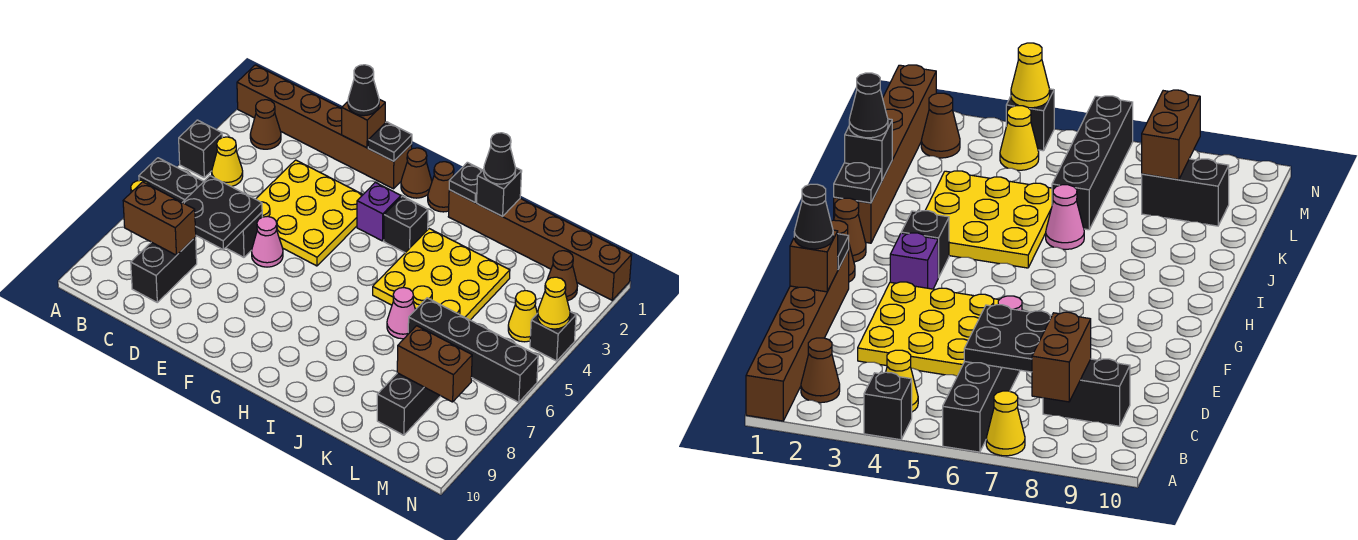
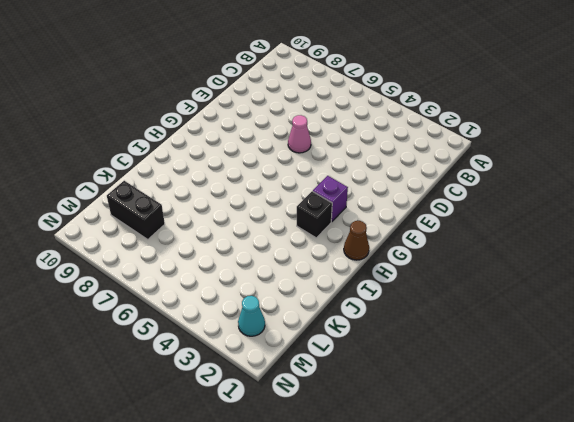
cyan cone M2 level 1 -> brown cone M2 level 1
none -> brown brick A1:F1 level 1
none -> black brick A4 level 1
none -> black brick A6:D6 level 1
none -> yellow cone A7 level 1

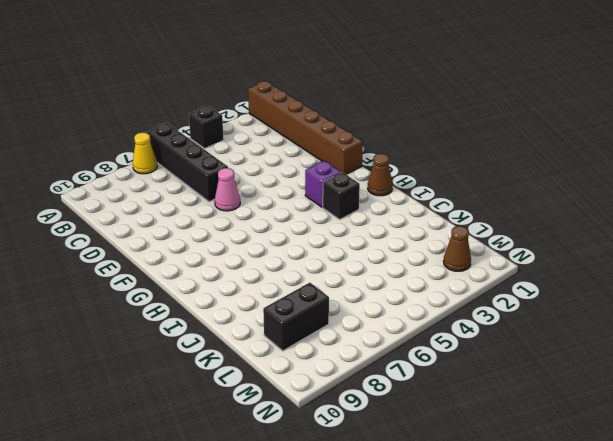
none -> brown cone B2 level 1
none -> yellow cone B4 level 1
none -> black brick C8:C9 level 1
none -> yellow plate D3:F5 level 1

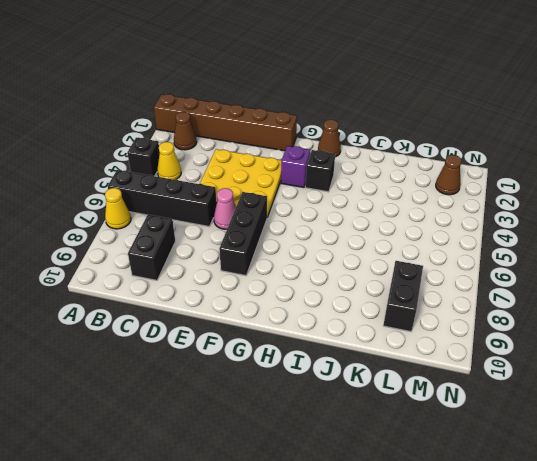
black brick F6:F8 level 1 -> none
none -> brown cone G1 level 1
none -> brown brick I1:N1 level 1
none -> yellow plate I3:K5 level 1
none -> pink cone J6 level 1

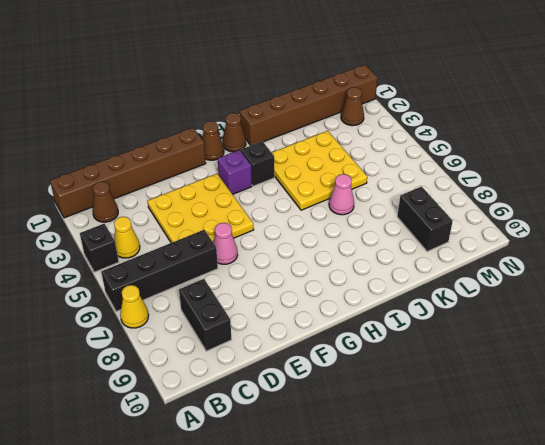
none -> black brick K6:N6 level 1
none -> yellow cone M4 level 1
none -> black brick N4 level 1
none -> brown brick B8:C8 level 2

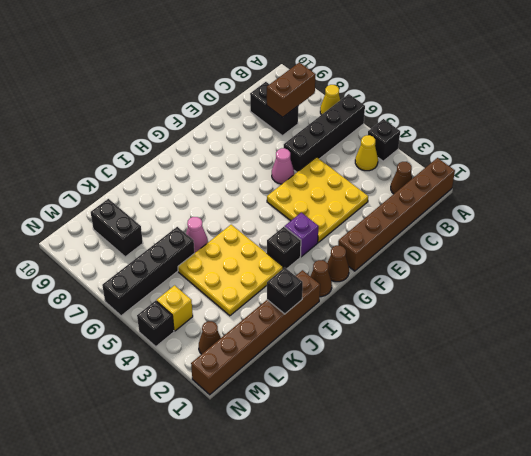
yellow brick M4 level 1 -> yellow cone M4 level 1
none -> black plate C6:D7 level 2
none -> brown brick E1 level 2
none -> black plate F1 level 2
none -> black plate I1 level 2

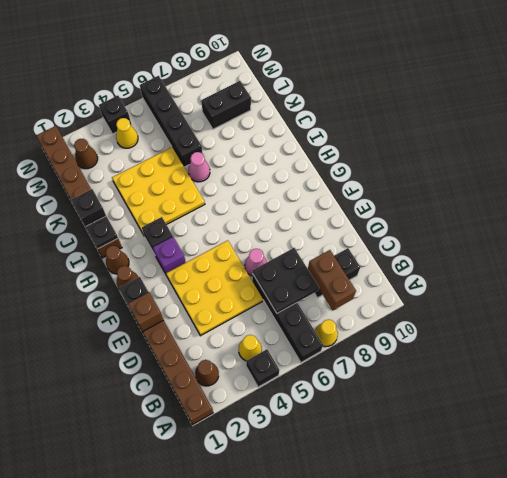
none -> brown brick L8:M8 level 2
none -> yellow cone N4 level 2
none -> black cone E1 level 3
none -> black cone J1 level 3

